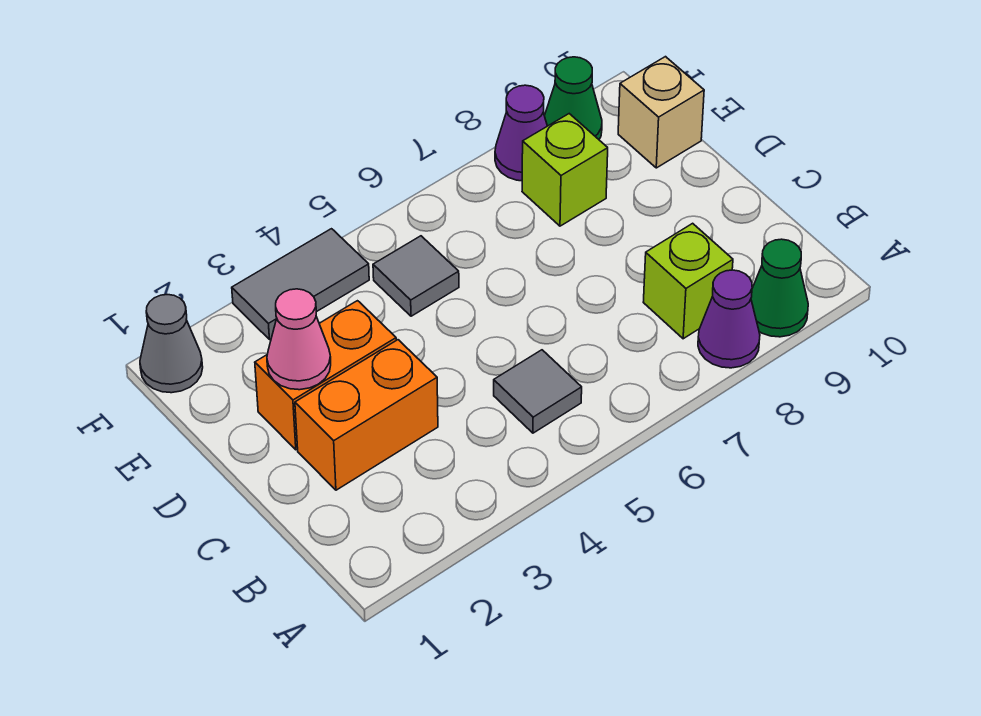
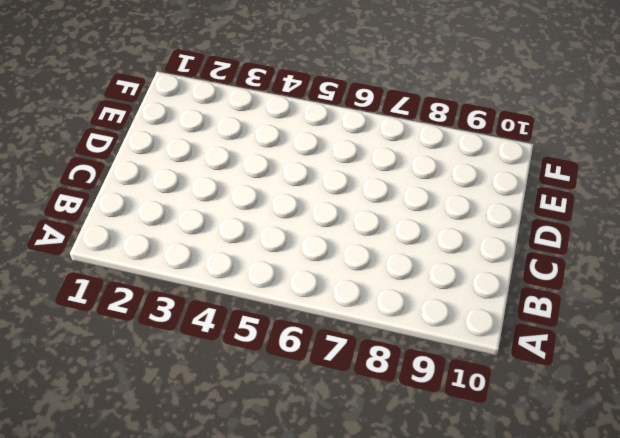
none -> purple cone A8 level 1
none -> green cone A9 level 1
none -> grey tile B5 level 1

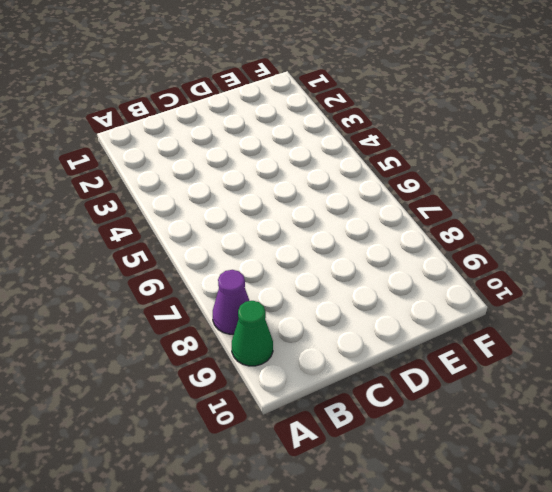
none -> grey tile B5 level 1
none -> lime brick B8 level 1
none -> orange brick C2:C3 level 1

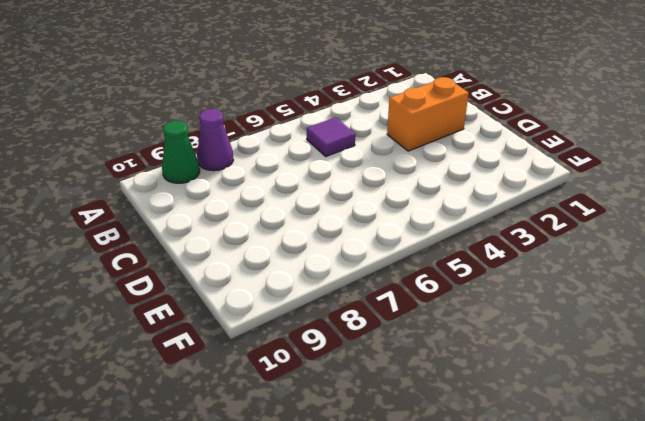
purple tile B5 level 1 -> grey tile B5 level 1
none -> lime brick B8 level 1
none -> orange brick D2:D3 level 1
none -> grey tile E5 level 1

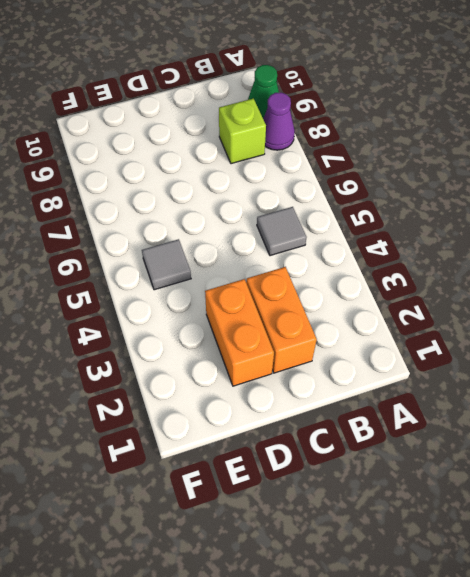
none -> lime brick E8 level 1
none -> tan brick E10 level 1
none -> grey cone F1 level 1

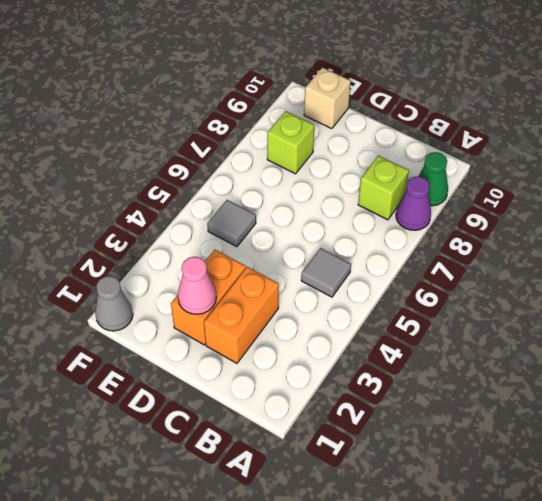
none -> grey tile F3:F4 level 1
none -> purple cone F8 level 1
none -> green cone F9 level 1

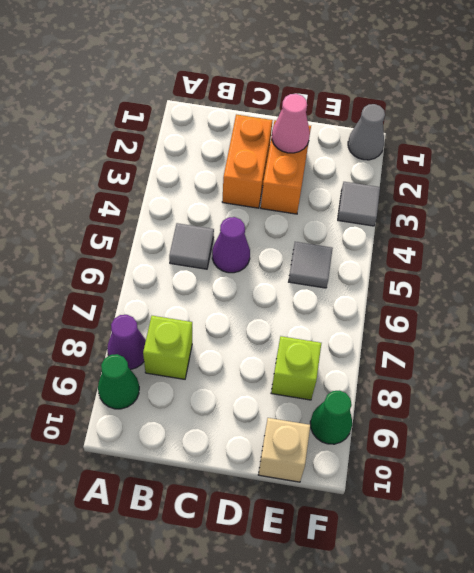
purple cone C5 level 1 -> purple cone F8 level 1
grey tile F3 level 1 -> grey tile F3:F4 level 1

